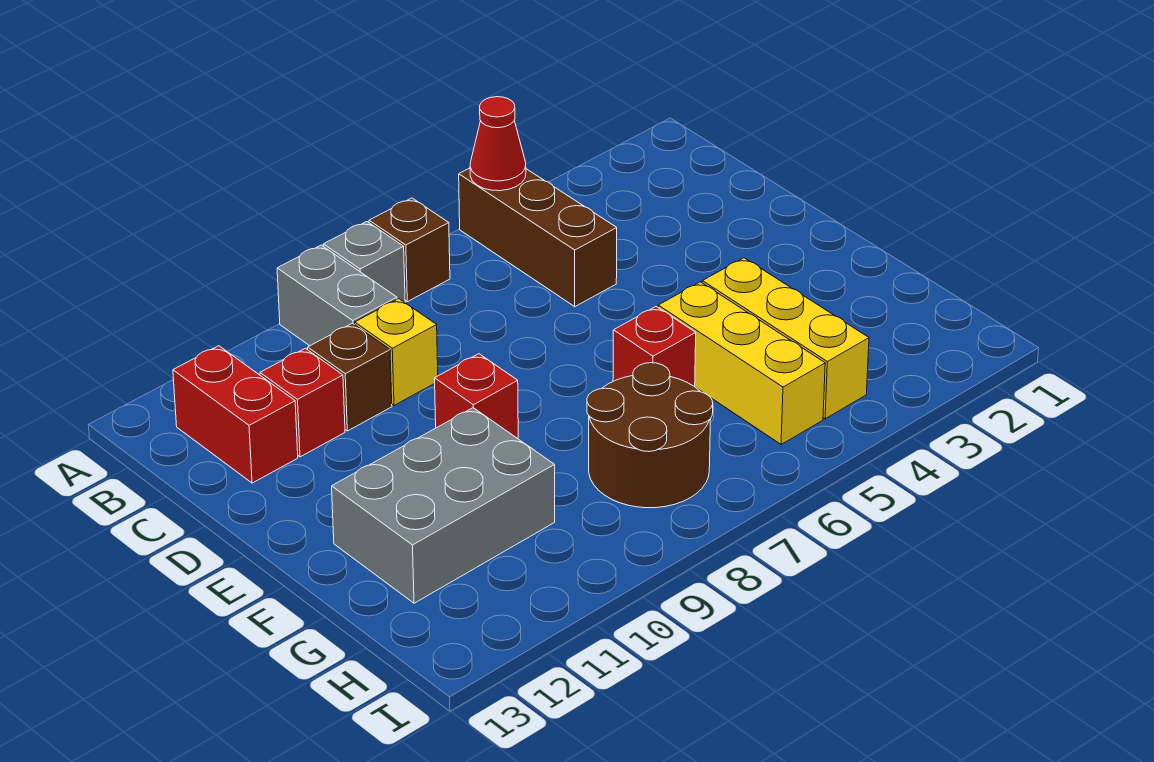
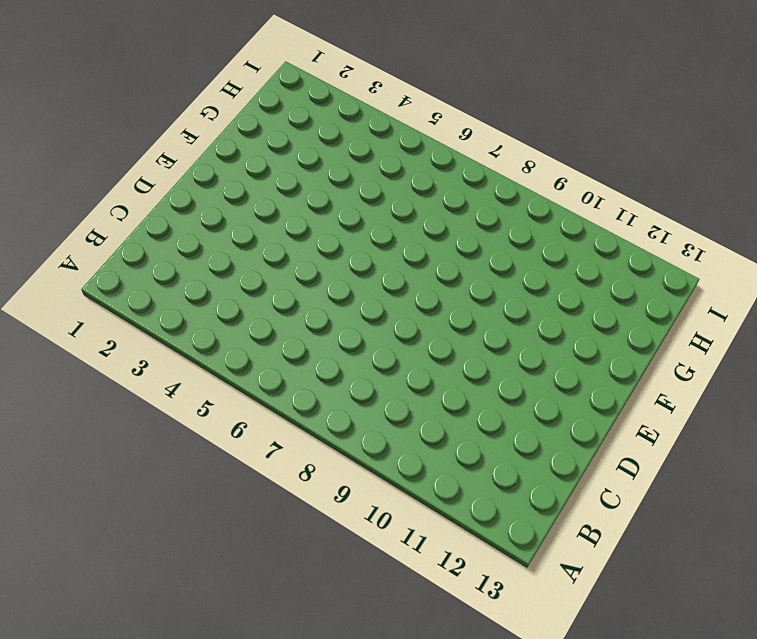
none -> brown brick A5:C5 level 1
none -> brown brick A7 level 1
none -> grey brick A8 level 1

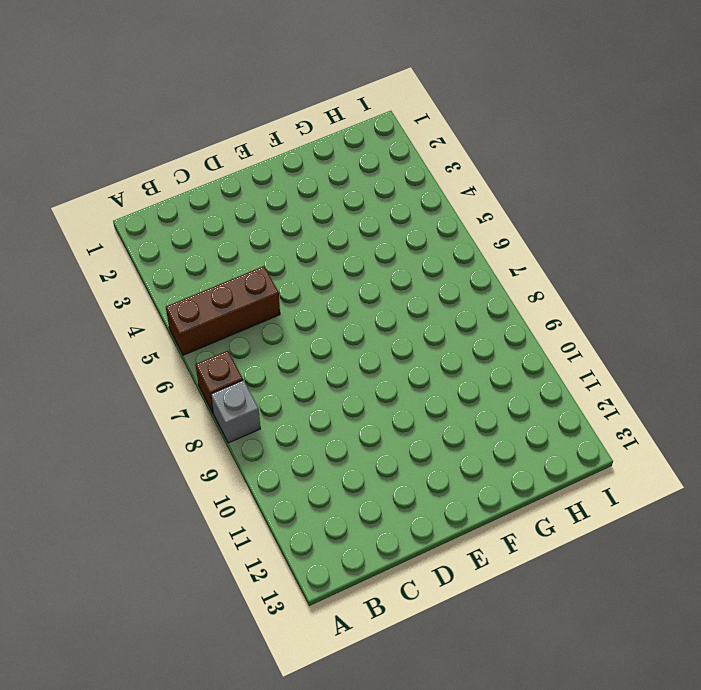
none -> grey brick A9:B9 level 1
none -> red brick B12:C12 level 1
none -> yellow brick C9 level 1

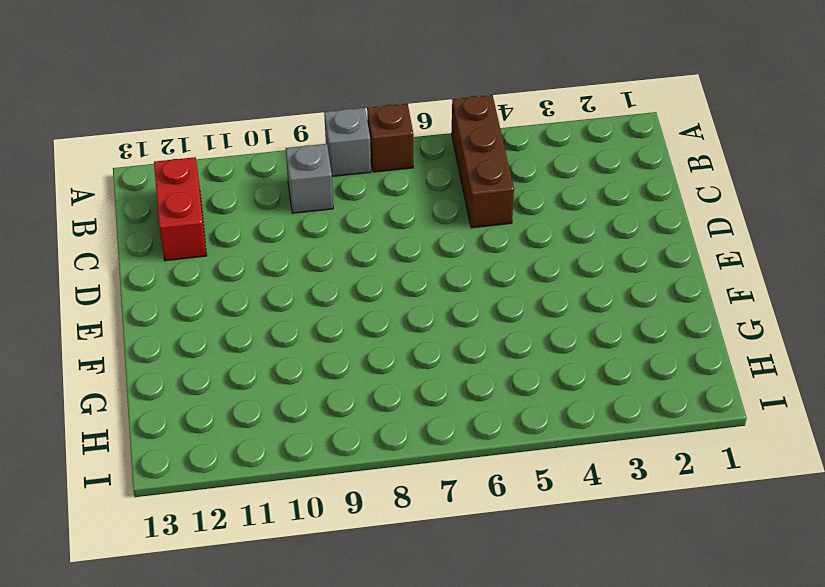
grey brick B9 level 1 -> grey brick A9:B9 level 1
none -> yellow brick C9 level 1
none -> brown brick C10 level 1
none -> red brick C11 level 1

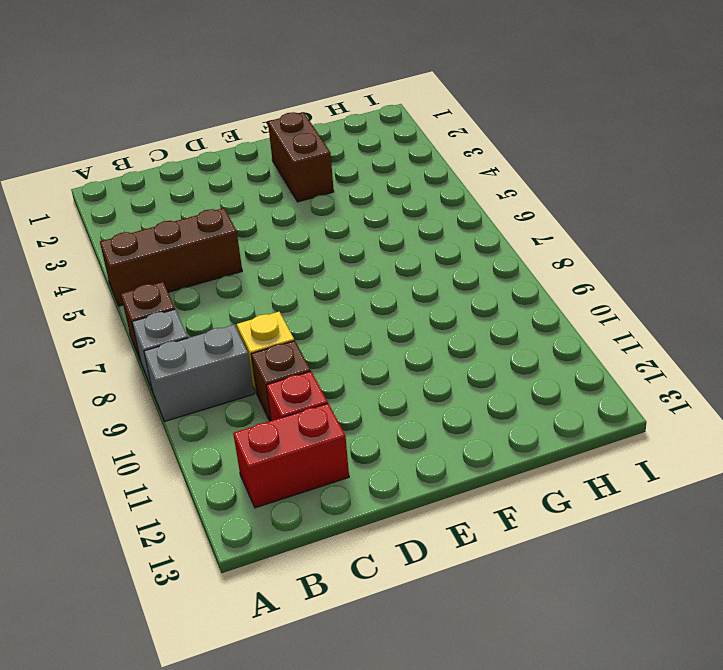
brown brick F2:F3 level 1 -> none
none -> red brick E9 level 1
none -> yellow brick F4:H4 level 1
none -> yellow brick F5:H5 level 1

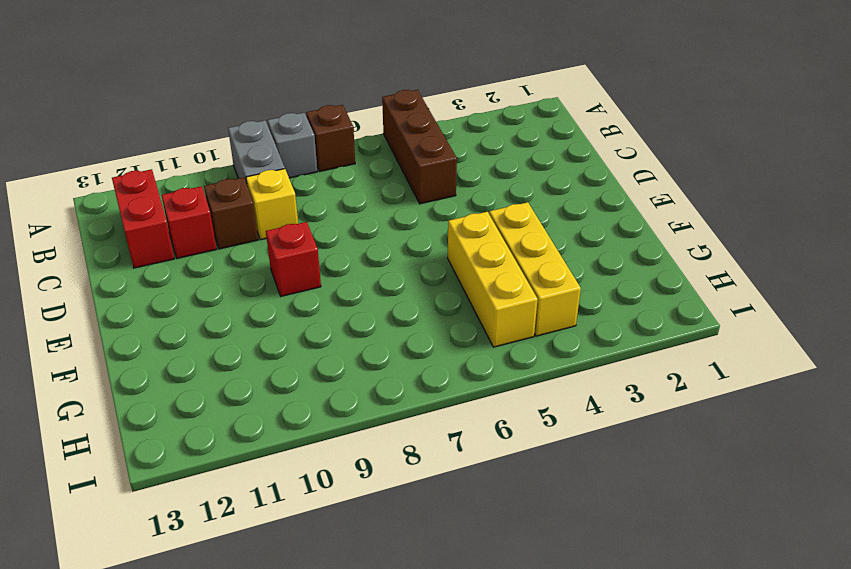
none -> red brick F6 level 1
none -> grey brick F10:G12 level 1
none -> brown round brick G7:H8 level 1

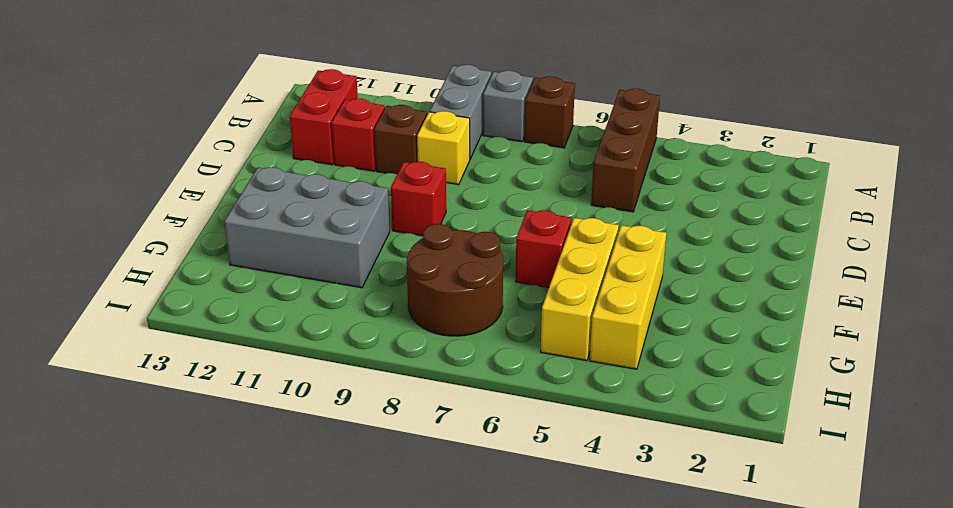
none -> red cone A5 level 2

